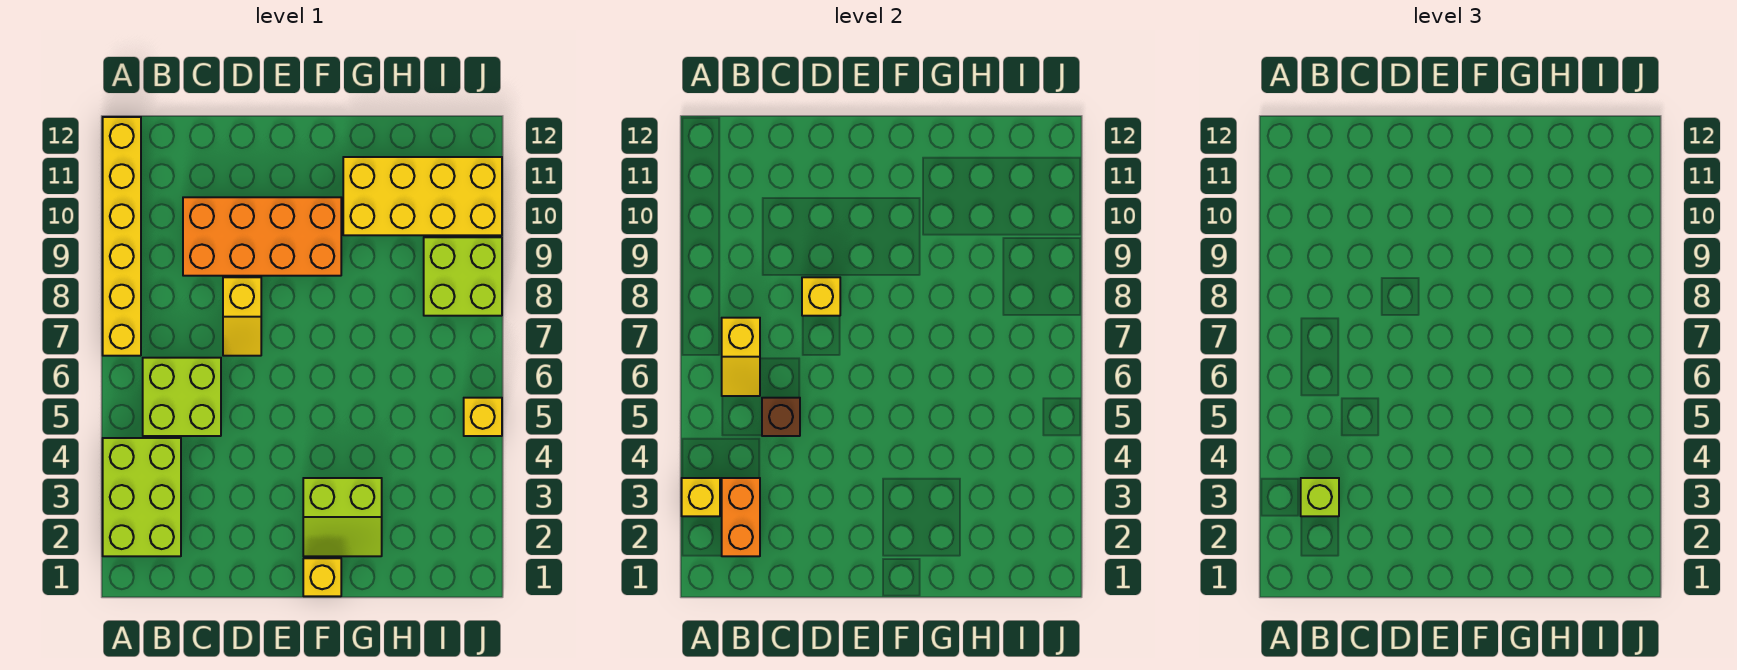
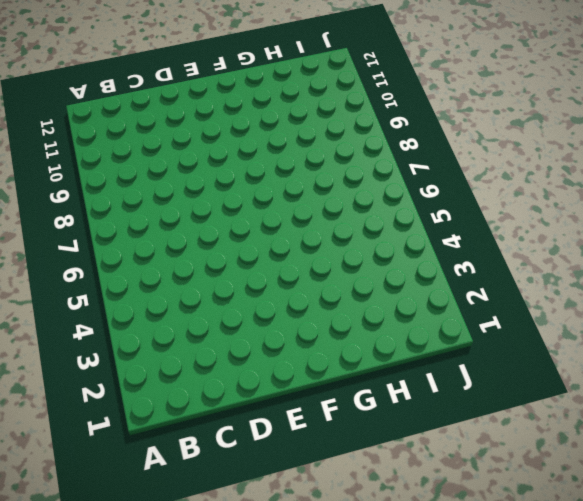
none -> lime brick A2:B4 level 1
none -> yellow brick A7:A12 level 1
none -> lime brick B5:C6 level 1

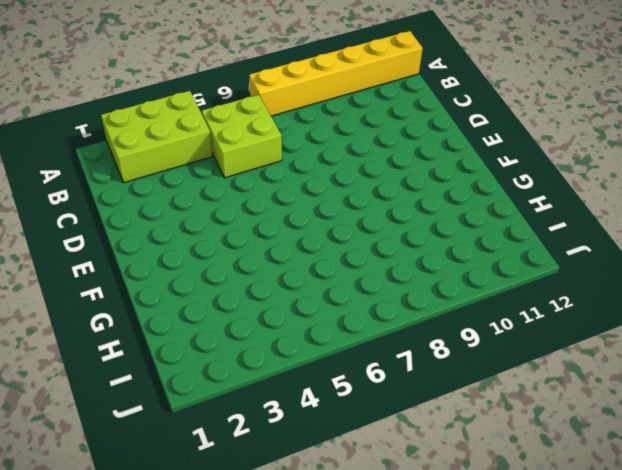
none -> orange brick C9:F10 level 1
none -> yellow slope D7:D8 level 1 top 8
none -> yellow brick F1 level 1

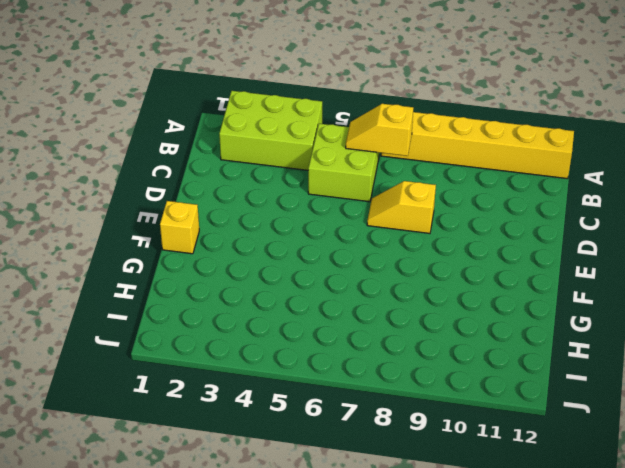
none -> orange brick C9:F10 level 1
none -> lime slope F2:G3 level 1 top 3
none -> yellow brick G10:J11 level 1

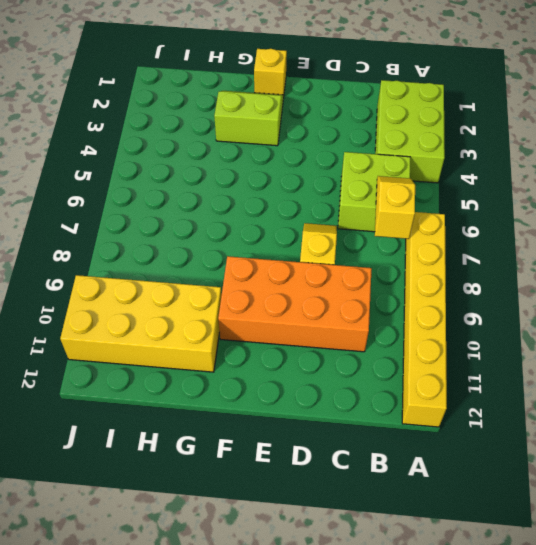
none -> lime brick I8:J9 level 1
none -> yellow brick J5 level 1
none -> yellow brick A3 level 2

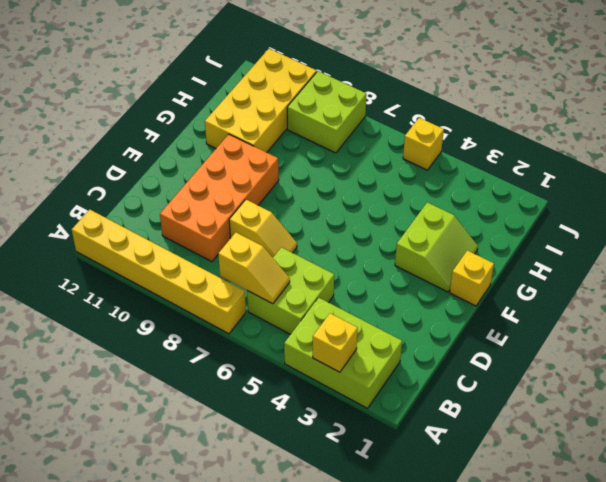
none -> orange brick B2:B3 level 2
none -> brown brick C5 level 2
none -> yellow brick D8 level 2

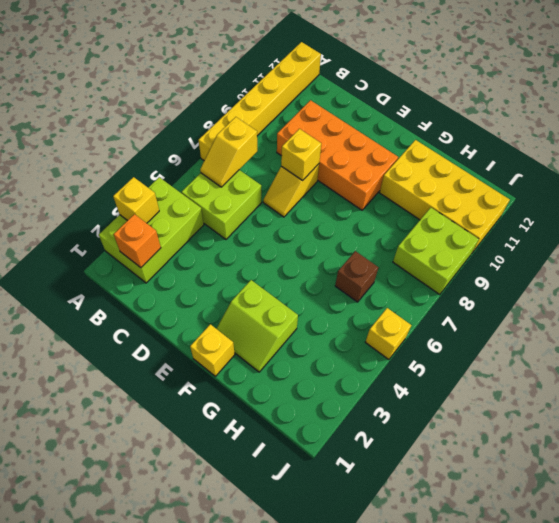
orange brick B2 level 2 -> orange brick B2:B3 level 2
brown brick H6 level 1 -> brown brick C5 level 2
none -> lime brick B3 level 3

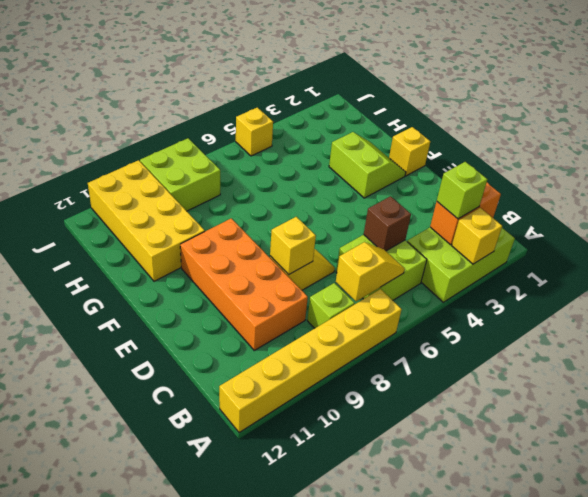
lime brick B8 level 1 -> none

